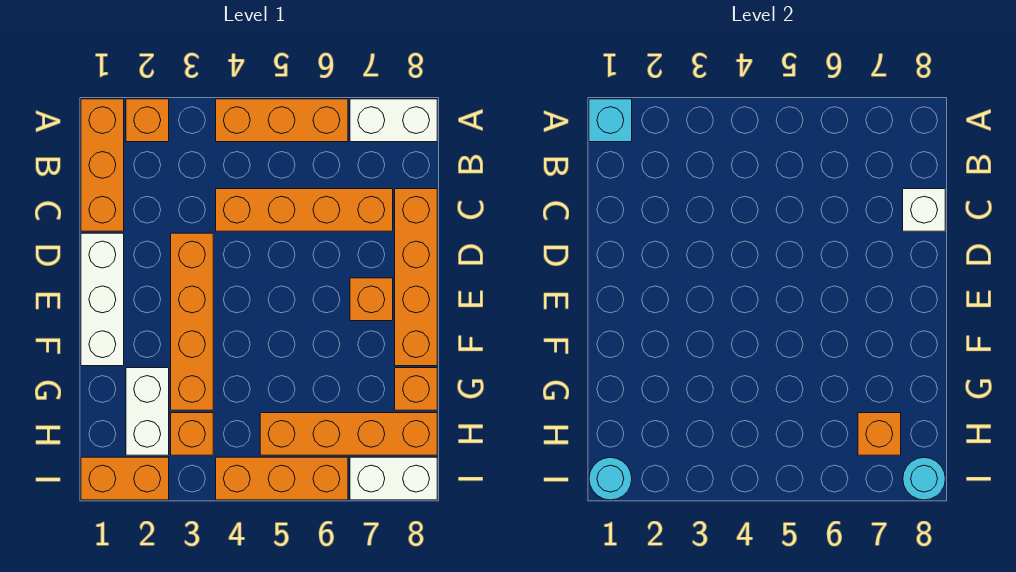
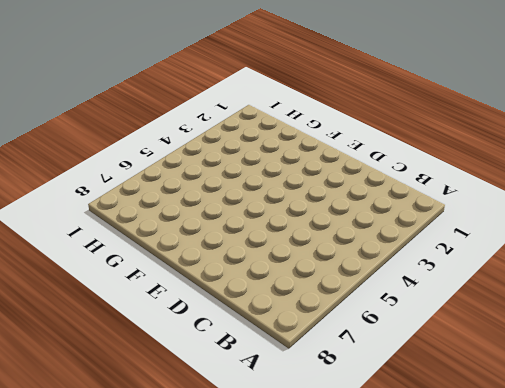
none -> orange brick A1:C1 level 1
none -> orange brick A2 level 1
none -> orange brick A4:A6 level 1

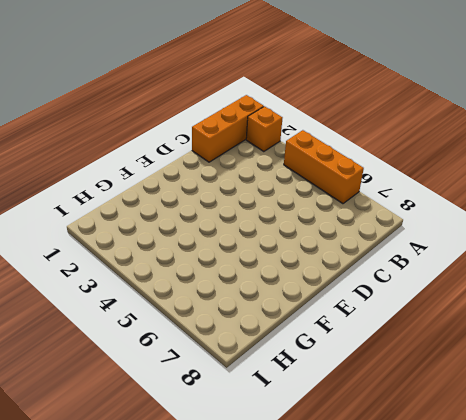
none -> white brick A7:A8 level 1
none -> orange brick C4:C7 level 1
none -> orange brick C8:F8 level 1

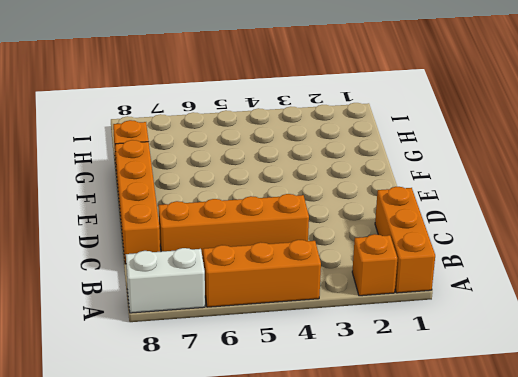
none -> white brick D1:F1 level 1
none -> orange brick D3:G3 level 1
none -> orange brick E7 level 1

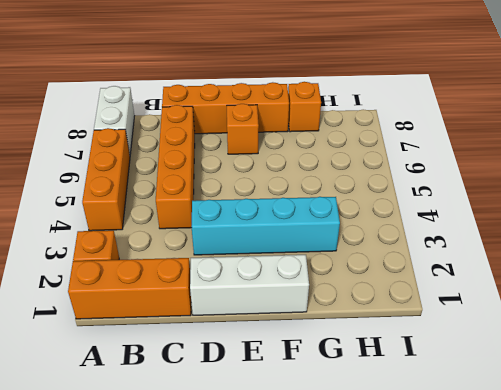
cyan brick D3:G3 level 1 -> orange brick D3:G3 level 1
none -> white brick G2:H2 level 1
none -> orange brick H3 level 1
none -> orange brick H5:H8 level 1

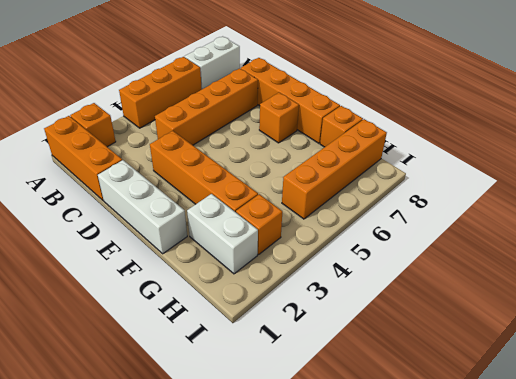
none -> orange brick I1:I2 level 1
none -> orange brick I4:I6 level 1
none -> white brick I7:I8 level 1

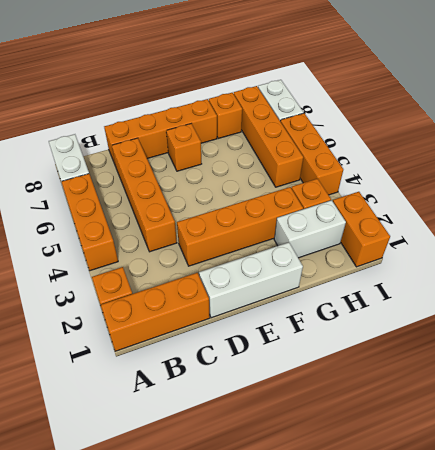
none -> cyan brick A1 level 2
none -> white brick C8 level 2
none -> orange brick H7 level 2

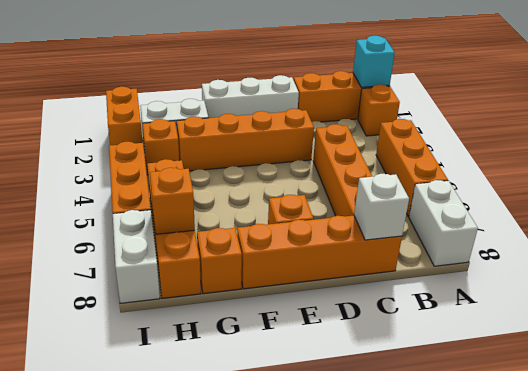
none -> cyan round brick I1 level 2
none -> cyan round brick I8 level 2

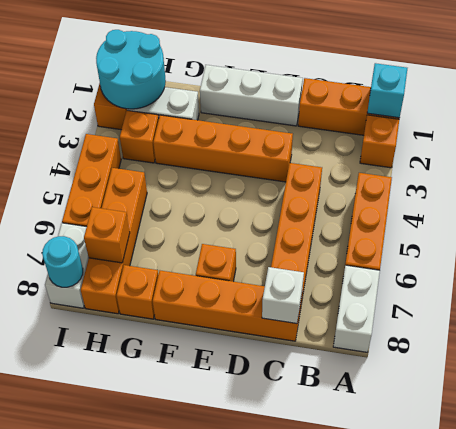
cyan round brick H1:I2 level 2 -> cyan round brick I1 level 2

